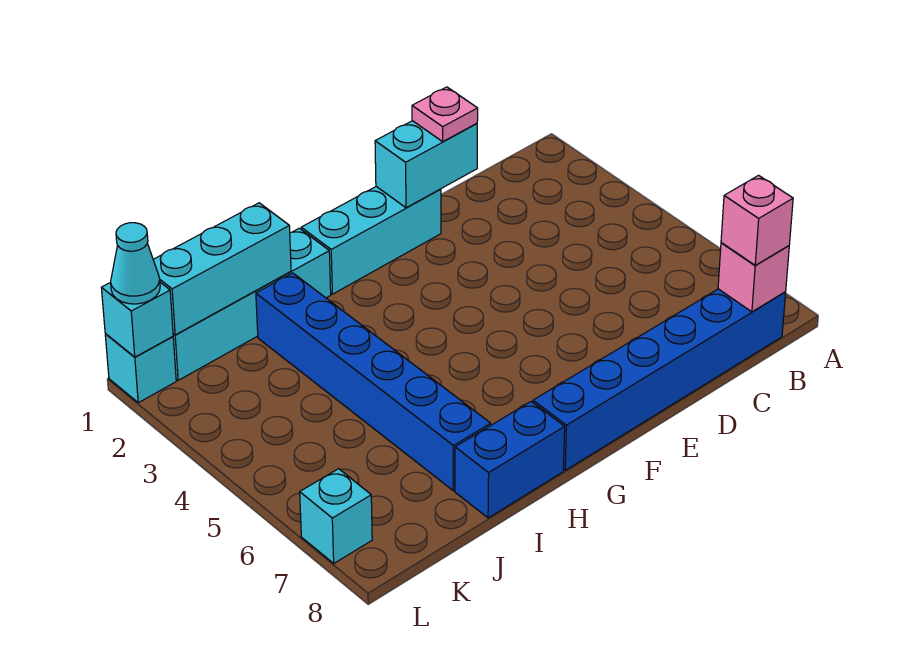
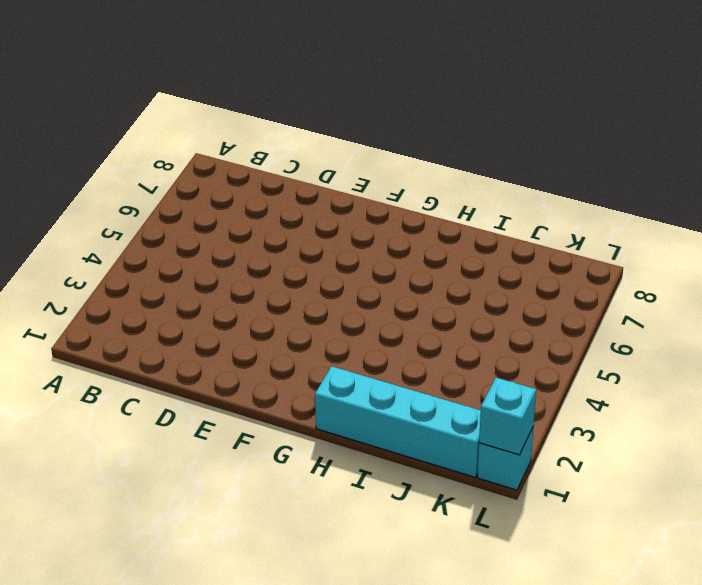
none -> blue brick B8:G8 level 1
none -> cyan brick E1:G1 level 1
none -> blue brick H8:I8 level 1

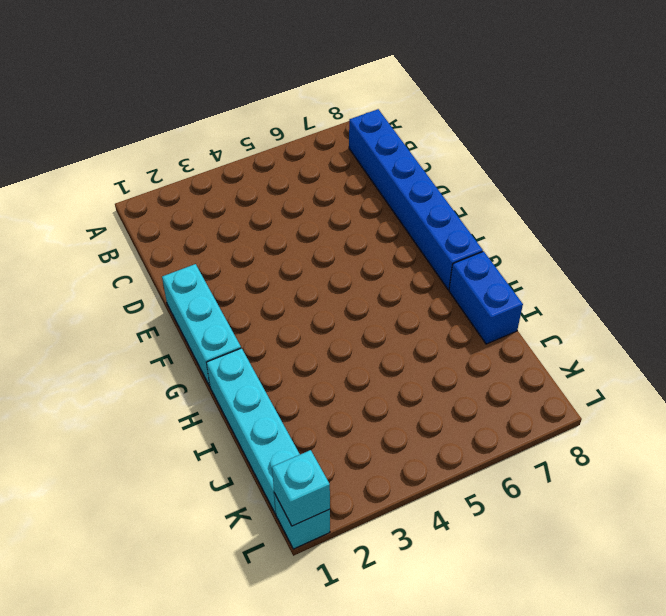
none -> blue brick I2:I7 level 1
none -> cyan brick L7 level 1
none -> pink brick B8 level 2

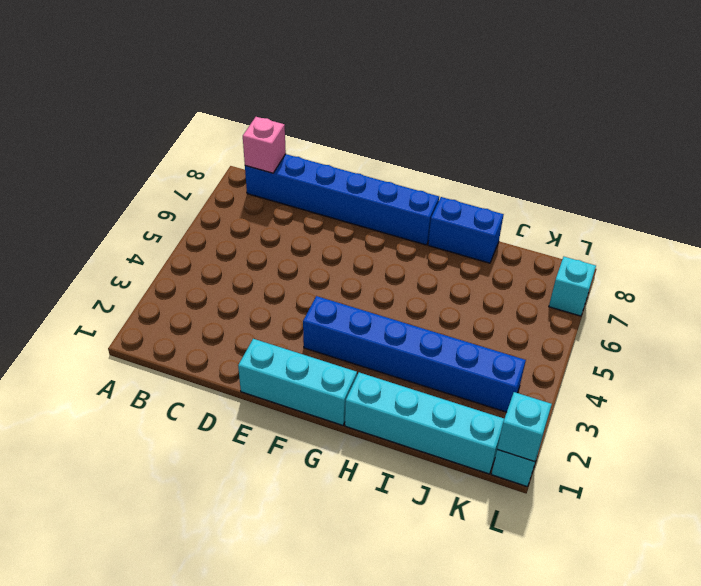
blue brick F3:K3 level 1 -> blue brick I2:I7 level 1
none -> cyan brick D1:E1 level 2
none -> cyan brick I1:K1 level 2
none -> pink brick B8 level 3

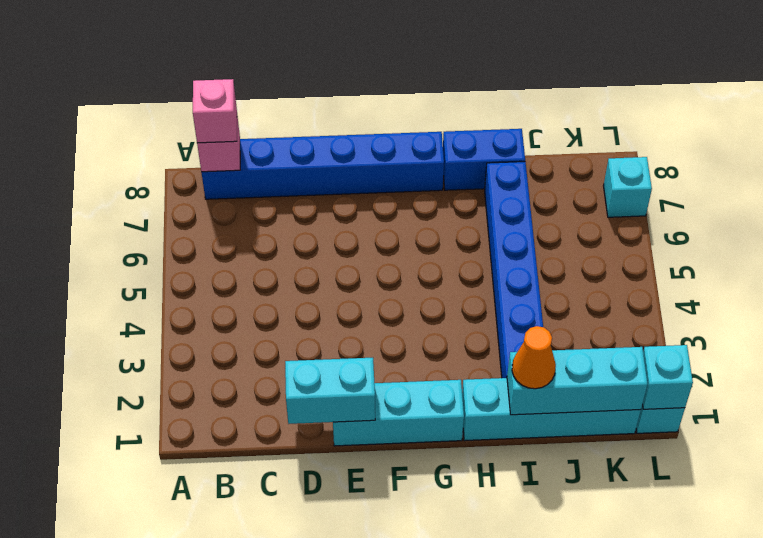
orange cone I1 level 3 -> none
none -> pink plate D1 level 3
none -> cyan cone L1 level 3

